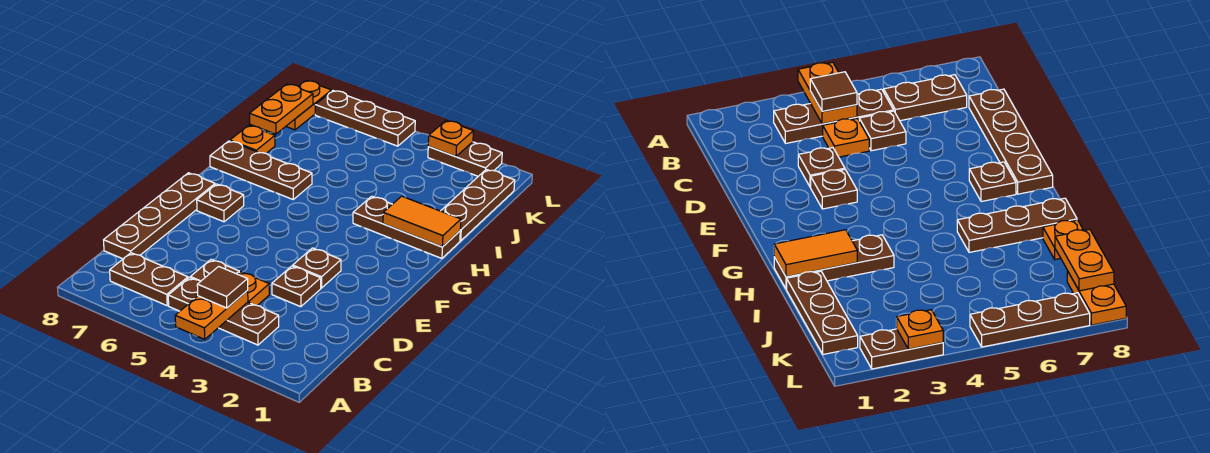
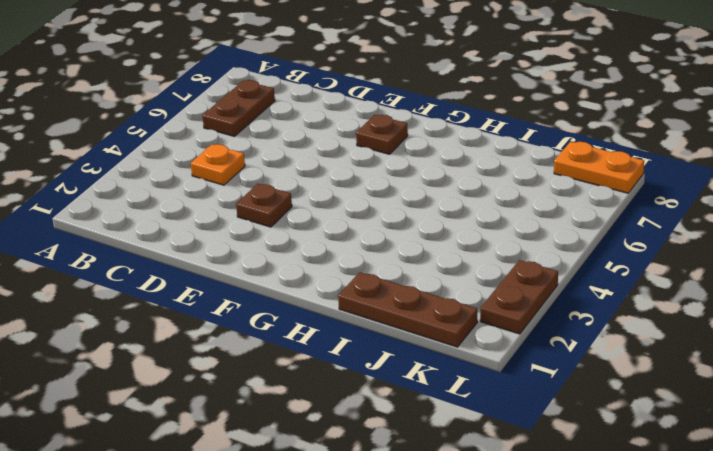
none -> brown plate B3:B5 level 1
none -> brown plate C5 level 1
none -> brown plate C8:F8 level 1

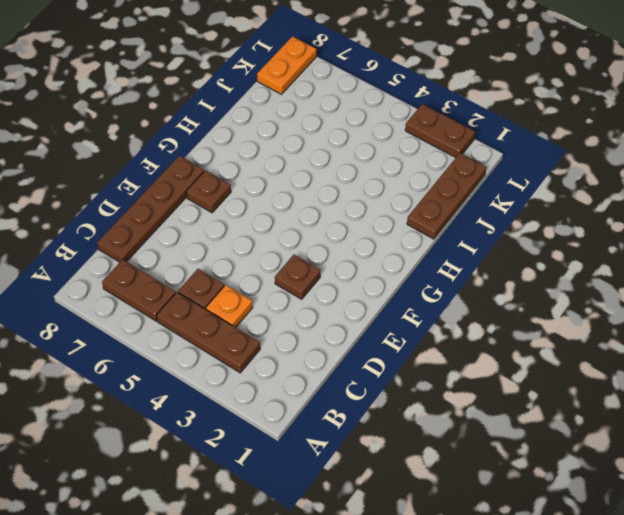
none -> brown plate D3 level 1
none -> brown plate H1:H3 level 1
none -> brown plate H6:H8 level 1

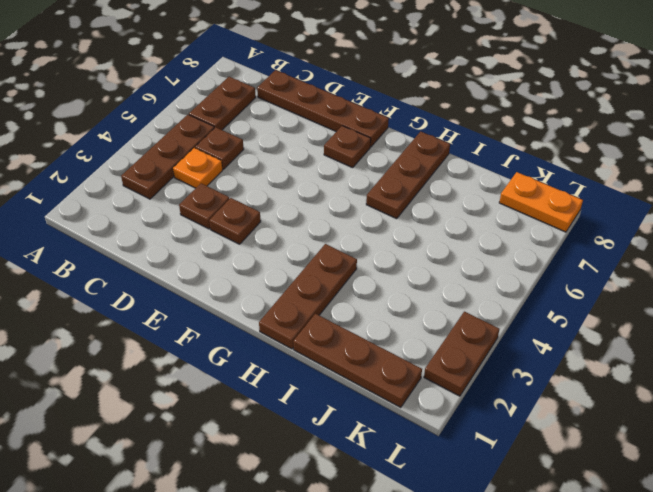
none -> orange plate I8 level 1
none -> brown plate L5:L7 level 1
none -> orange plate A4:B4 level 2

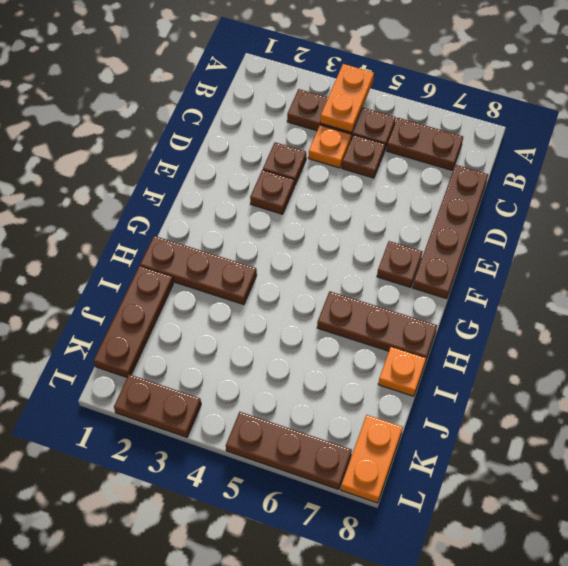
none -> orange tile H1:H2 level 2
none -> orange plate J8:K8 level 2
none -> orange plate L3 level 2

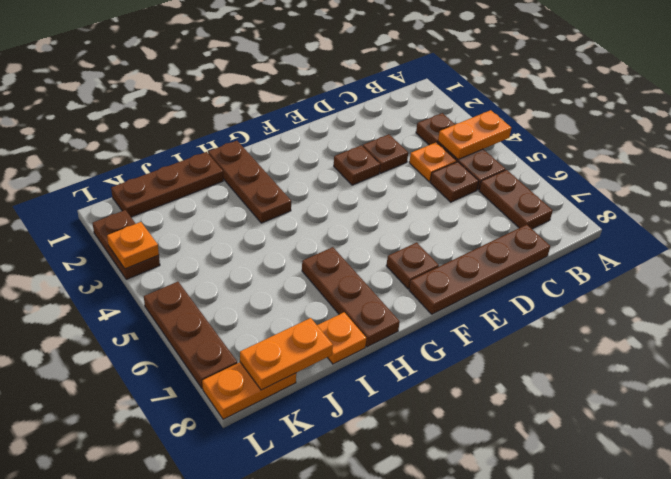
none -> orange tile H1:H2 level 2
none -> brown tile B4 level 3

